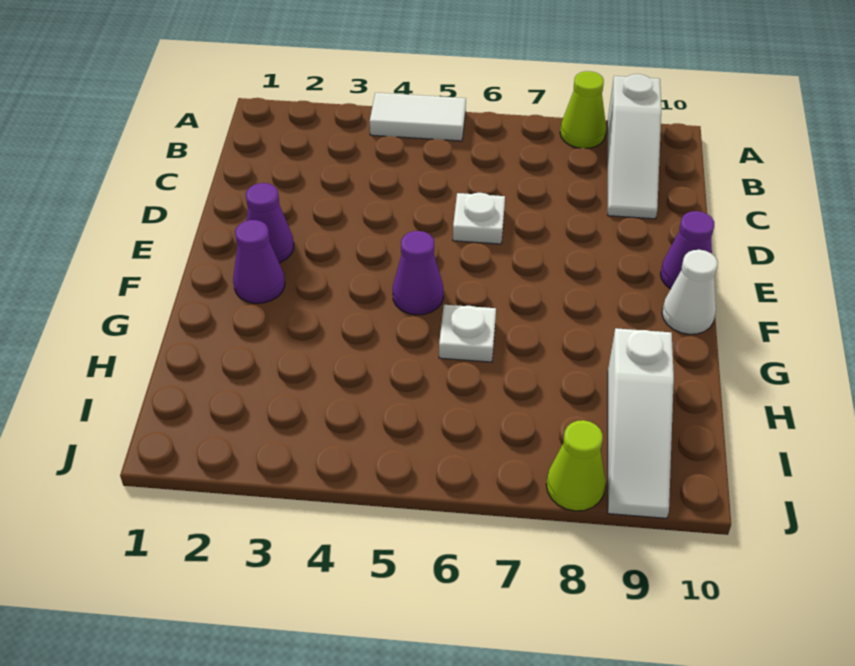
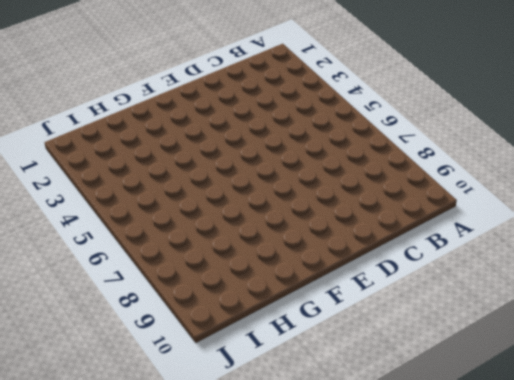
none -> white tile A4:A5 level 1
none -> lime cone A8 level 1
none -> white slope A9:C9 level 1 top A

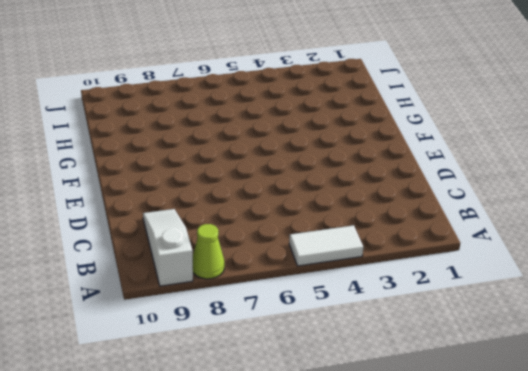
none -> white plate D6 level 1
none -> purple cone E2 level 1
none -> purple cone E10 level 1

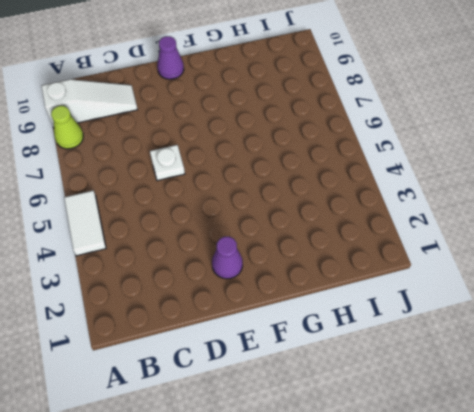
none -> purple cone F2 level 1
none -> purple cone F5 level 1
none -> white cone F10 level 1

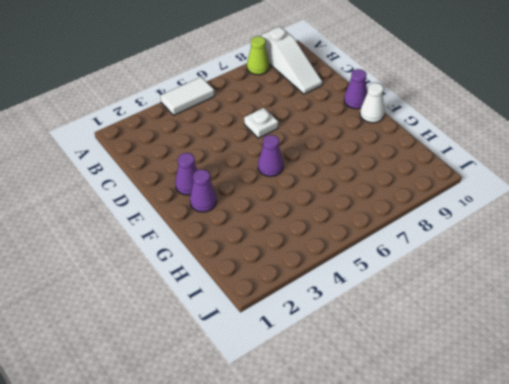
none -> white plate G6 level 1
none -> white slope H9:J9 level 1 top H
none -> lime cone J8 level 1

